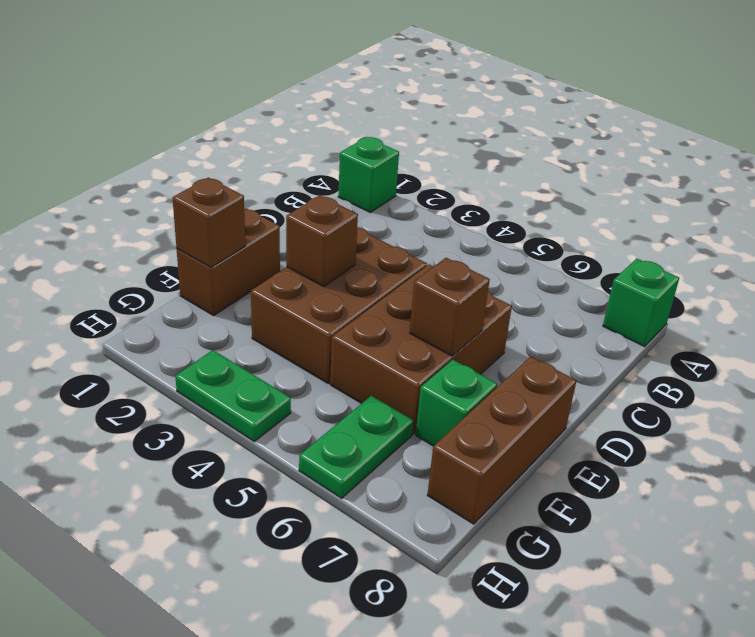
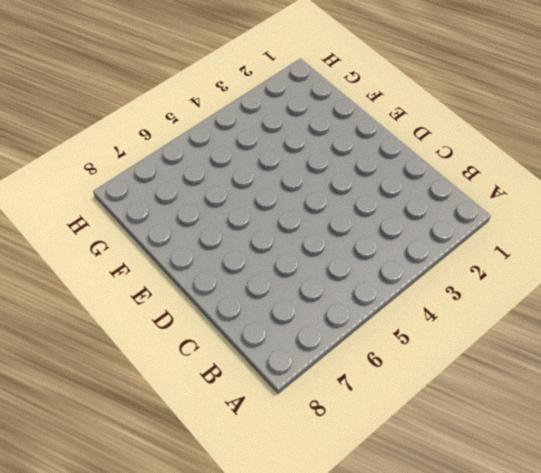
none -> green brick A1 level 1
none -> green brick A8 level 1
none -> brown brick D3:F4 level 1

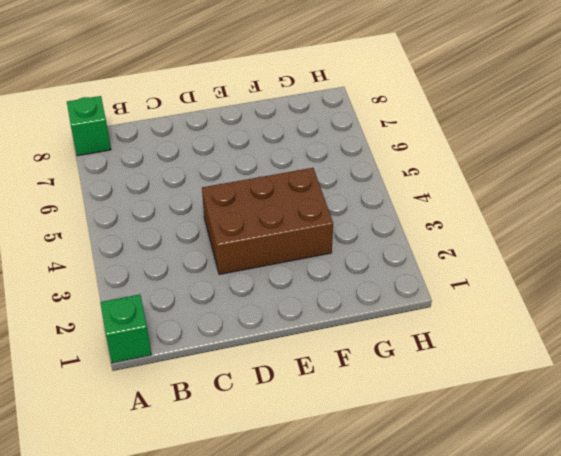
none -> brown brick D5:F6 level 1
none -> brown brick E1:F1 level 1
none -> brown brick E8:G8 level 1

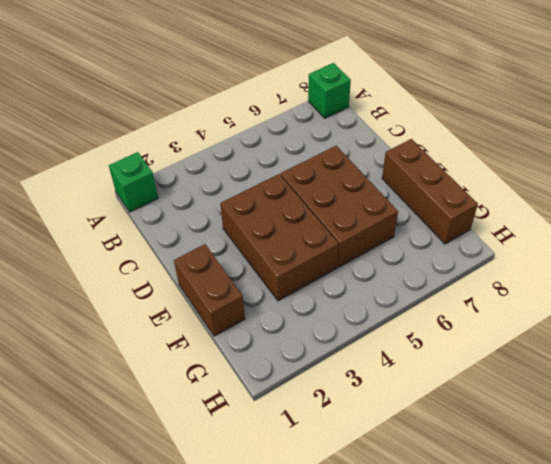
none -> green brick F7 level 1
none -> green plate G6:H6 level 1
none -> green plate H3:H4 level 1

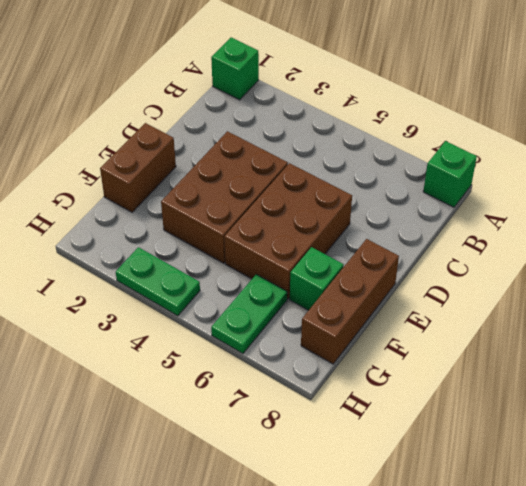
none -> brown brick E3 level 2
none -> brown brick E6 level 2
none -> brown brick F1 level 2

